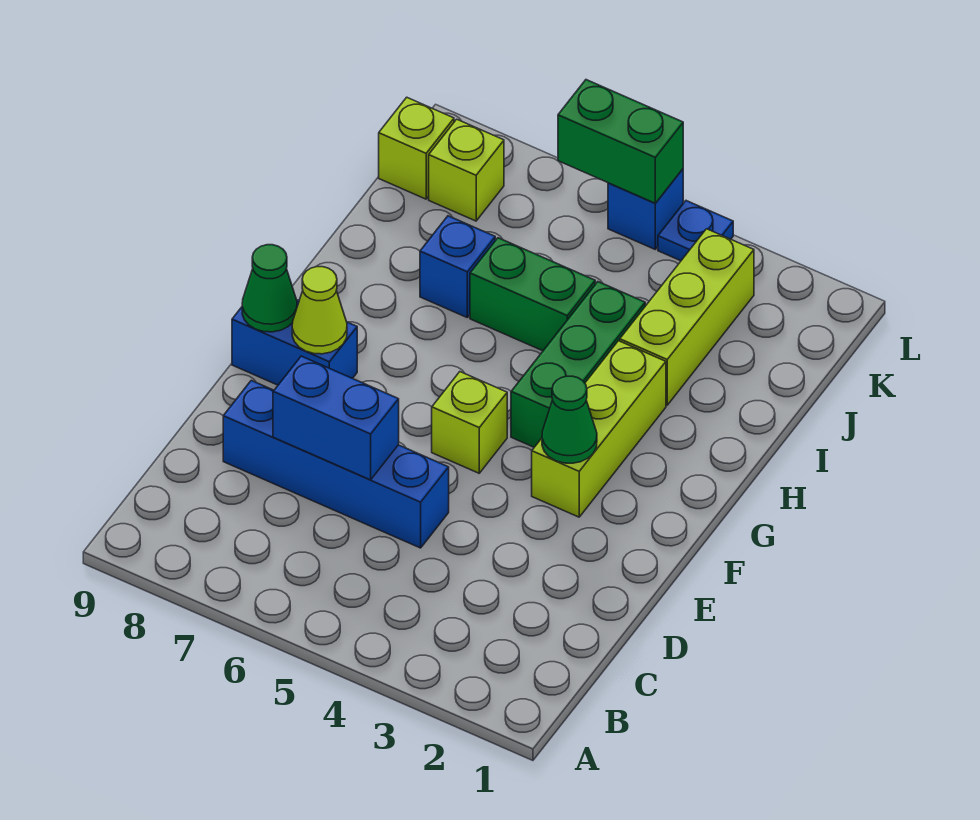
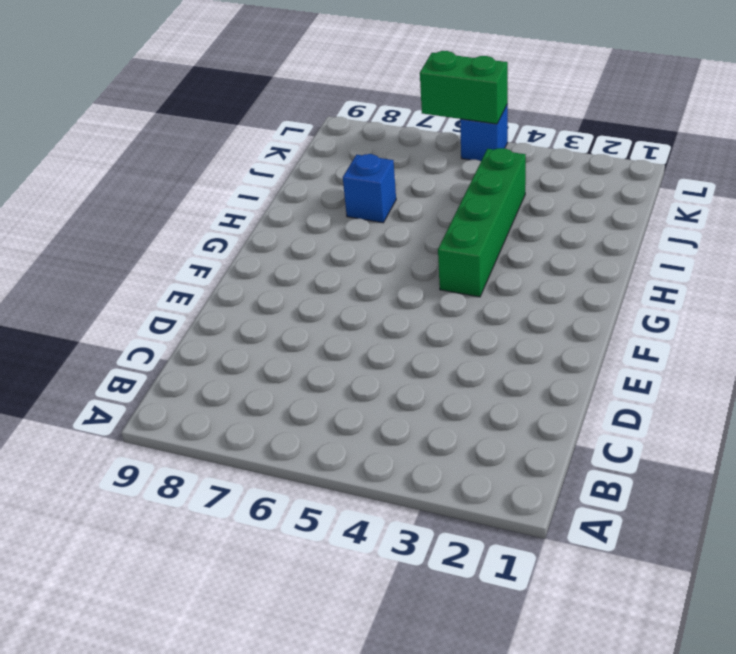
green brick G4:J4 level 1 -> green brick G4:I4 level 1
none -> blue brick D5:D8 level 1
none -> lime brick F3:H3 level 1
none -> lime brick F5 level 1

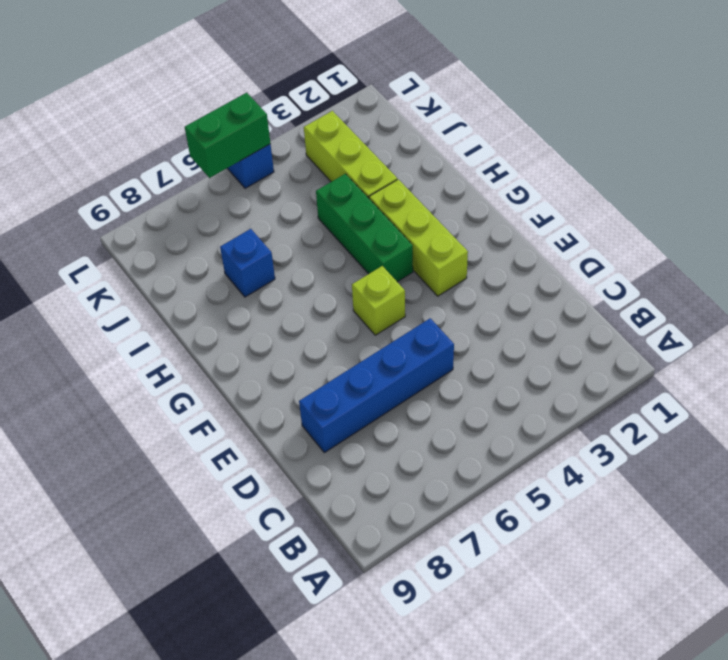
none -> blue brick F8:F9 level 1
none -> green brick I5:I6 level 1
none -> lime brick K8 level 1

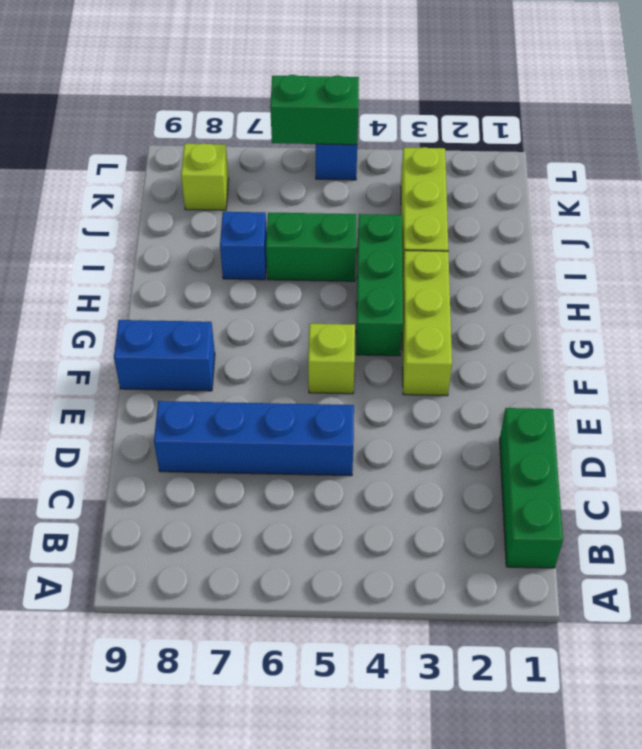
green brick B1:D1 level 1 -> none
none -> lime brick K9 level 1
none -> blue plate L4 level 1
none -> blue brick D6:D7 level 2

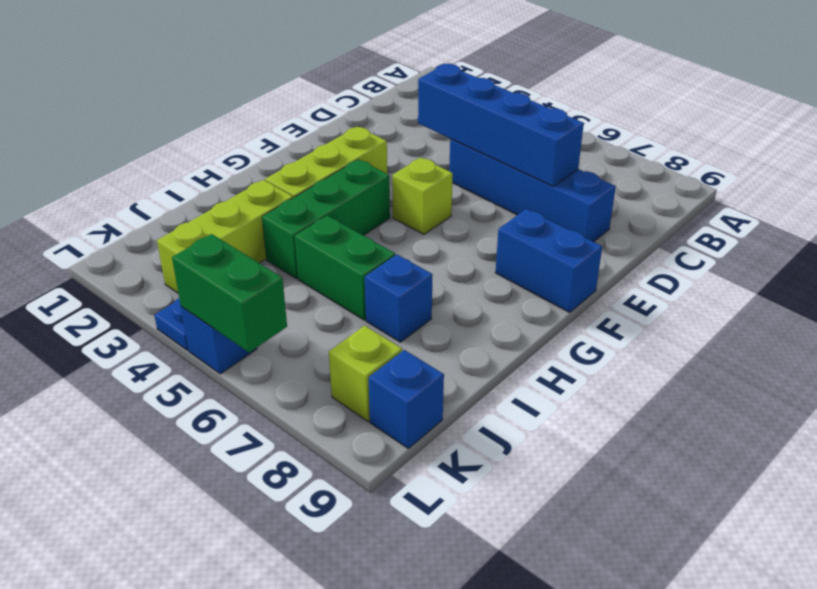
blue brick D4:D7 level 2 -> blue brick D6:D7 level 2
blue brick K9 level 1 -> lime brick K9 level 1
none -> green cone F3 level 2
none -> lime cone F8 level 2
none -> green cone F9 level 2

